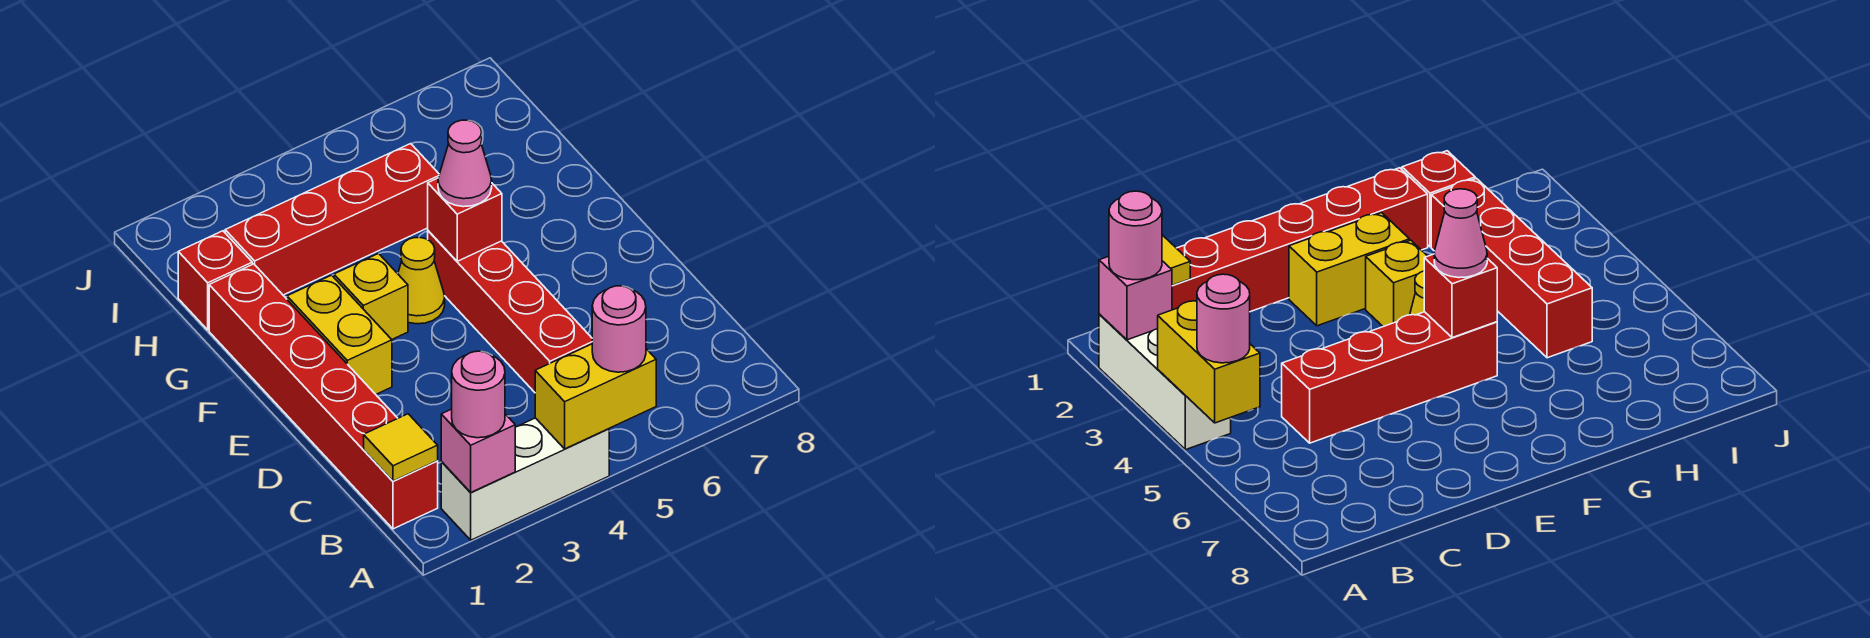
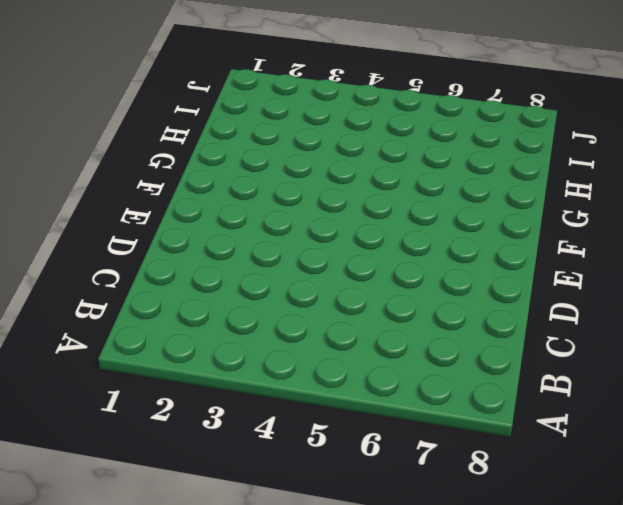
none -> white brick A2:A4 level 1
none -> red brick B1:G1 level 1
none -> red brick C5:F5 level 1

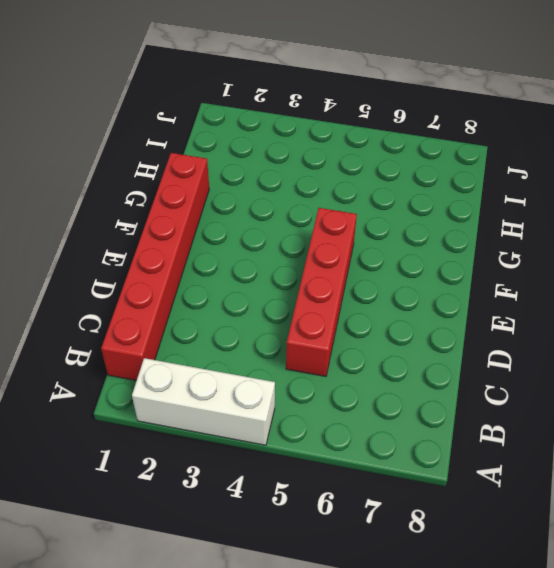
none -> yellow brick E2:F2 level 1
none -> yellow brick F3 level 1
none -> yellow cone F4 level 1

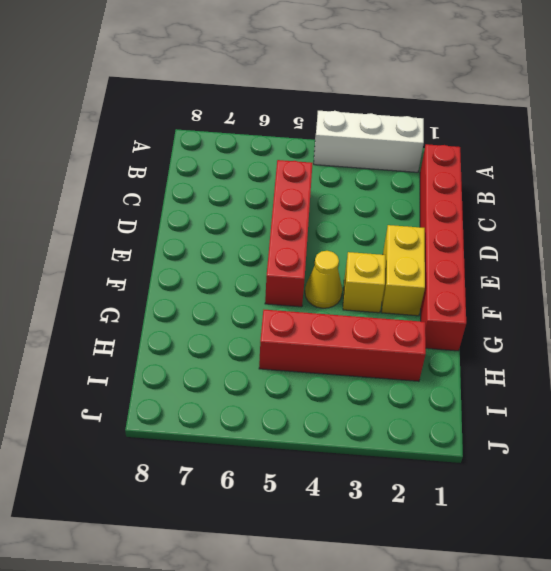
none -> red brick H1 level 1
none -> pink brick A2 level 2
none -> yellow brick A4:A5 level 2

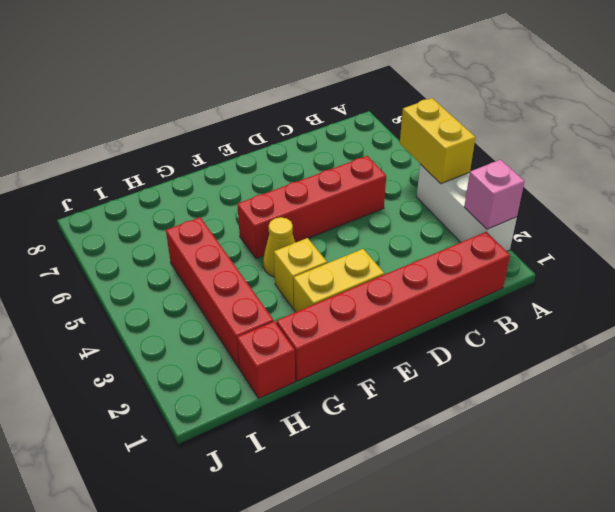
none -> yellow tile B1 level 2
none -> red brick F5 level 2
none -> pink round brick A2 level 3

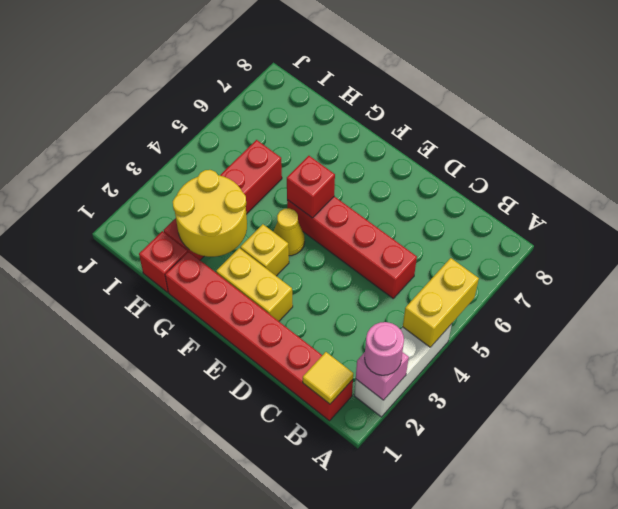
yellow round brick G2:H3 level 2 -> none
none -> pink round brick A5 level 3
none -> pink cone F5 level 3

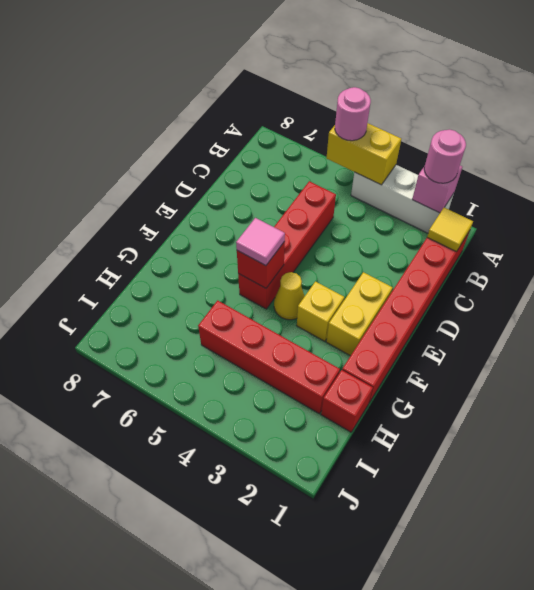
pink tile F5 level 3 -> pink cone F5 level 3

